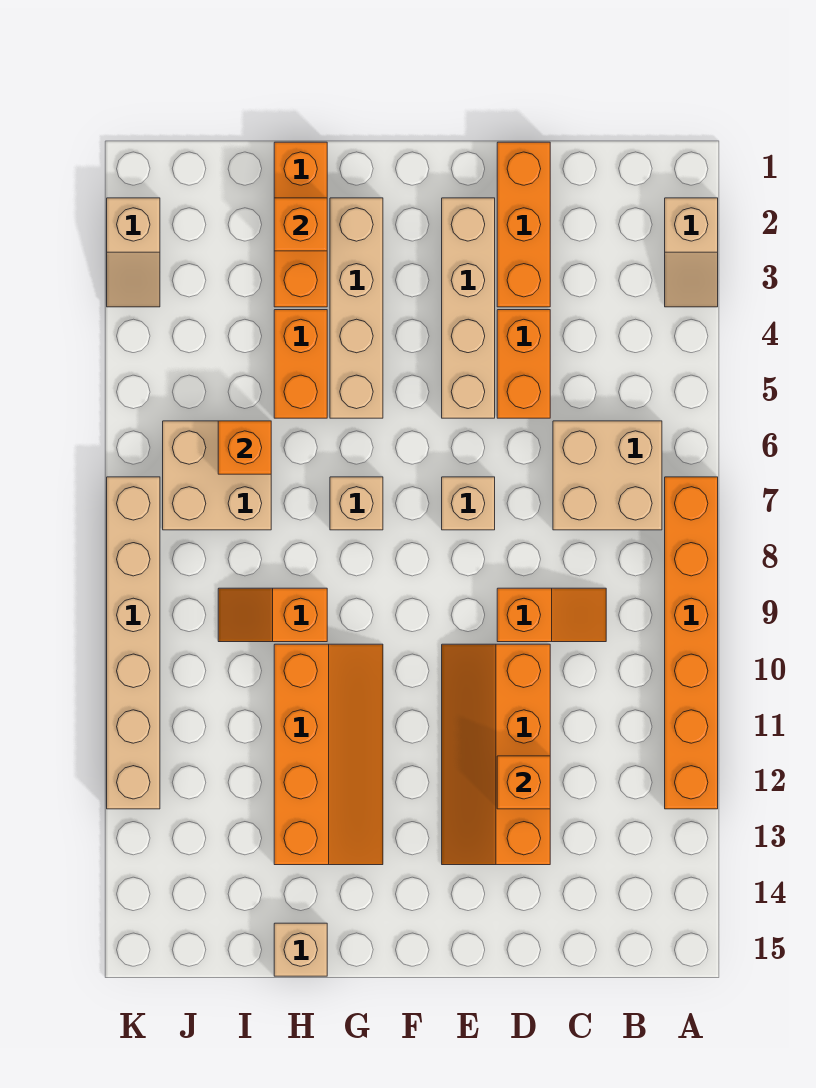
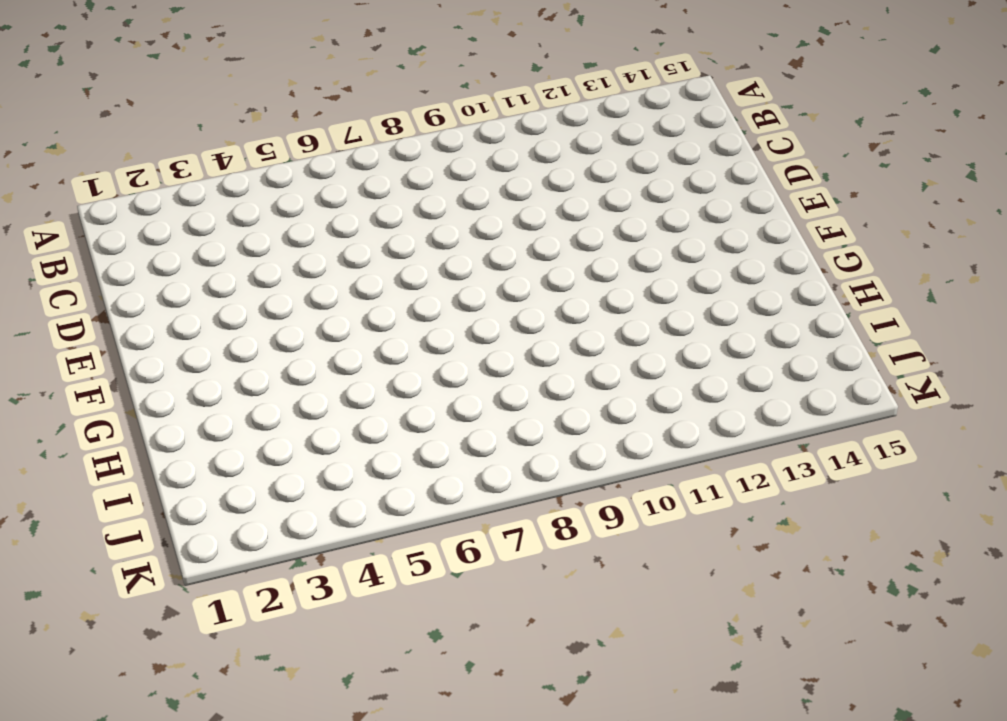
none -> tan slope A2:A3 level 1 top 2
none -> orange brick A7:A12 level 1
none -> tan brick B6:C7 level 1

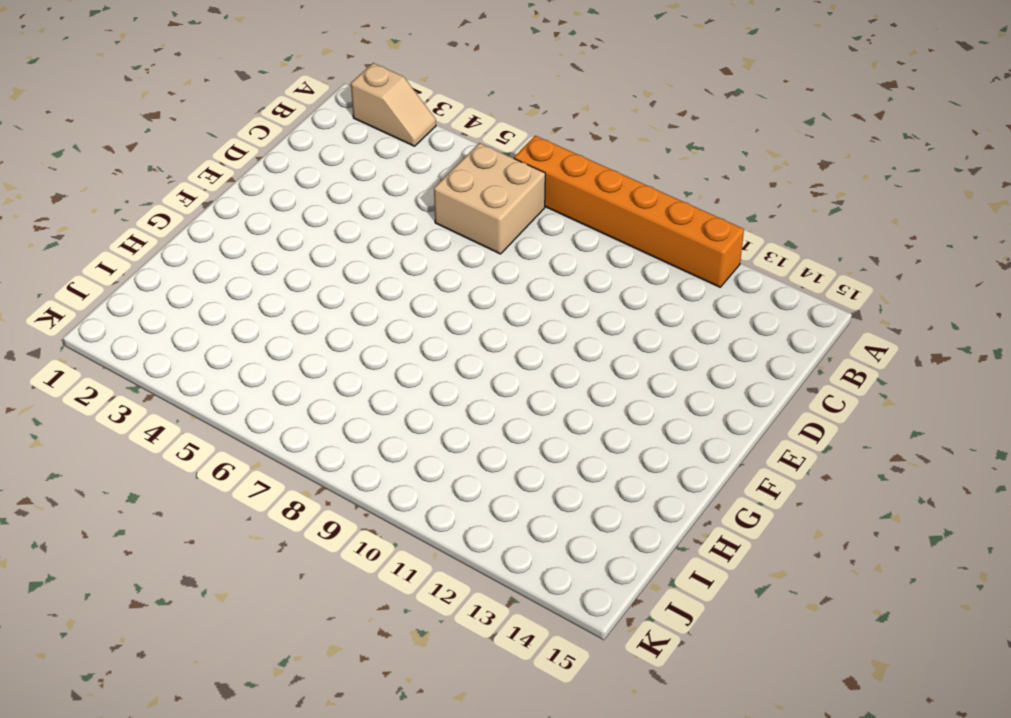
none -> orange slope C9:D9 level 1 top D
none -> orange brick D1:D3 level 1
none -> orange brick D4:D5 level 1

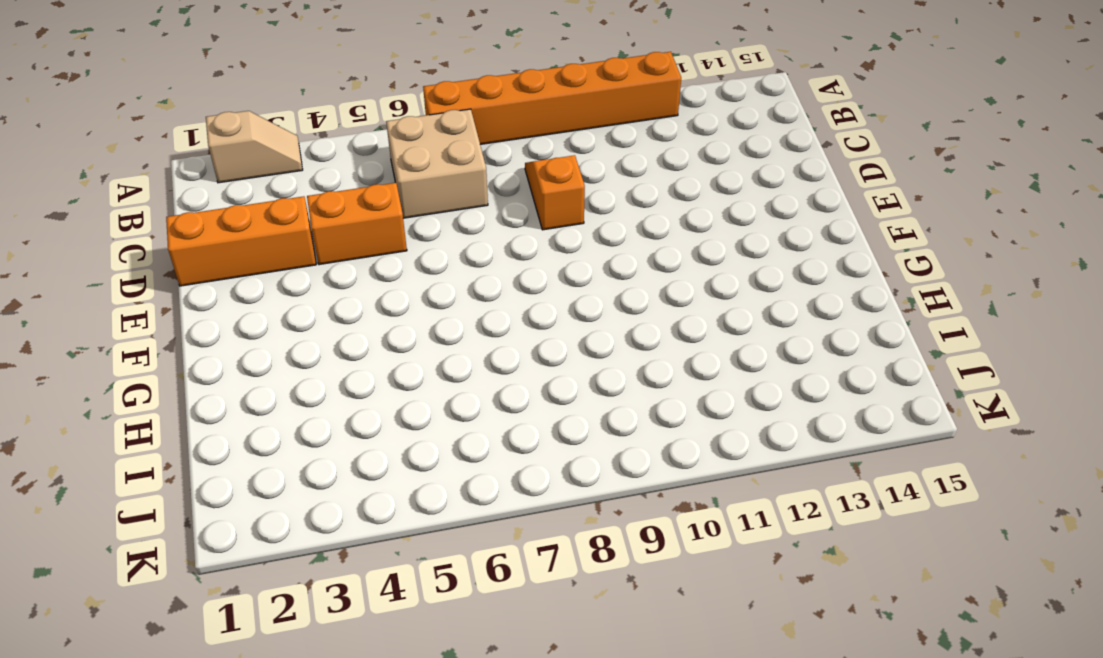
none -> orange slope D10:E13 level 1 top D
none -> tan brick E2:E5 level 1
none -> tan brick E7 level 1

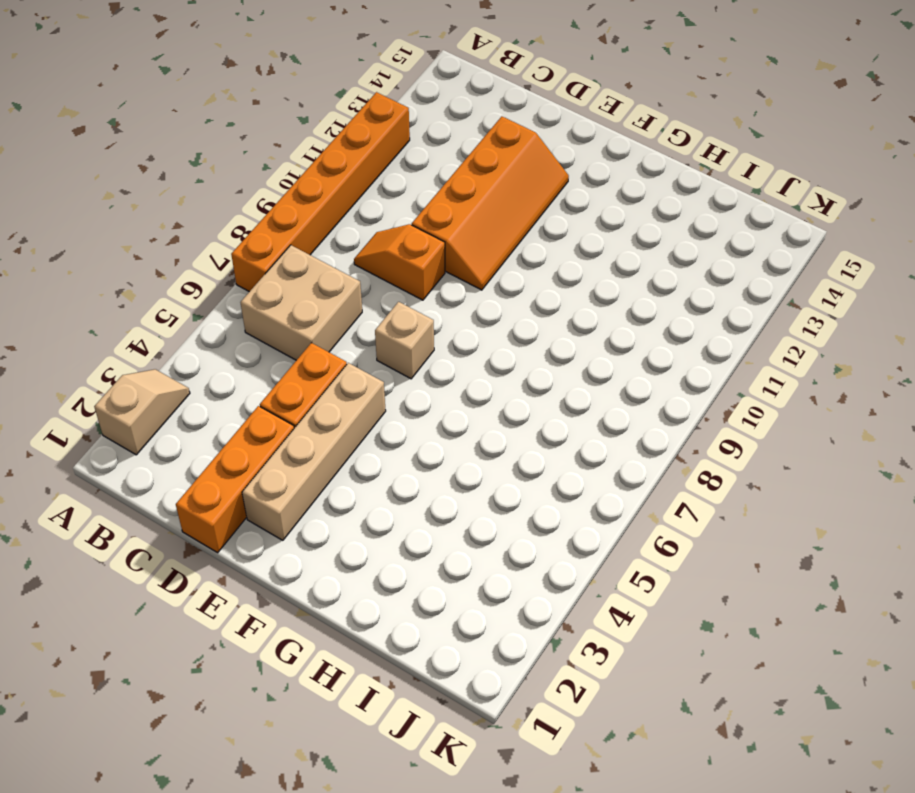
none -> tan brick G2:G5 level 1
none -> tan brick G7 level 1
none -> orange slope G10:H13 level 1 top H

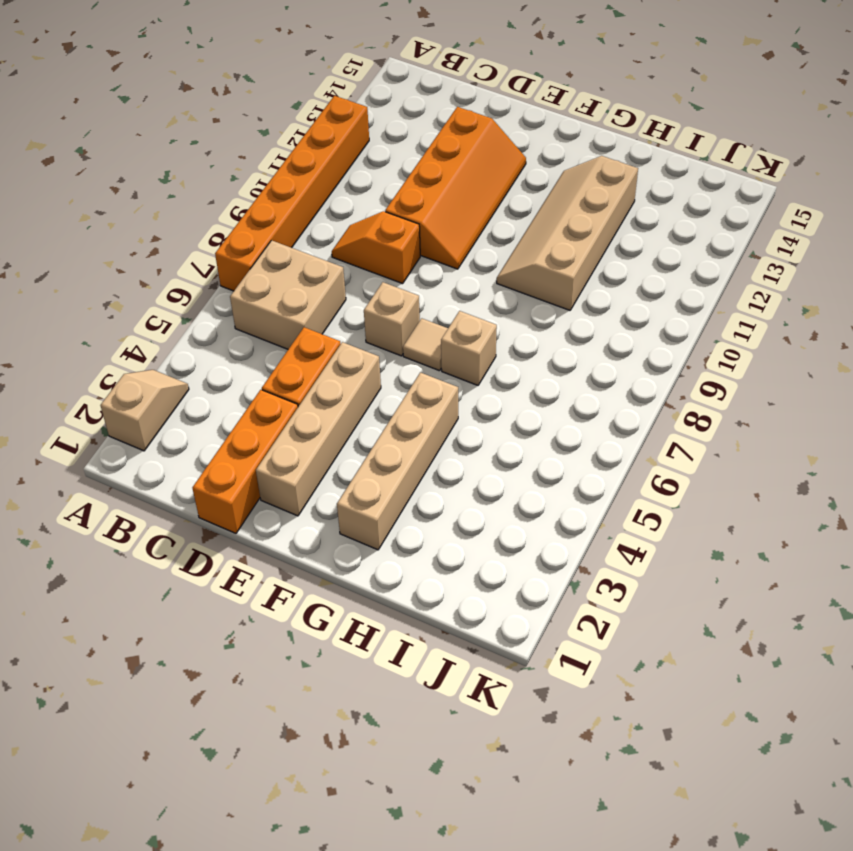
tan tile F7 level 1 -> none
tan slope G10:H13 level 1 top H -> orange slope G10:H13 level 1 top H
none -> orange brick H1:H3 level 1
none -> orange brick H4:H5 level 1
none -> orange slope H9:I9 level 1 top H

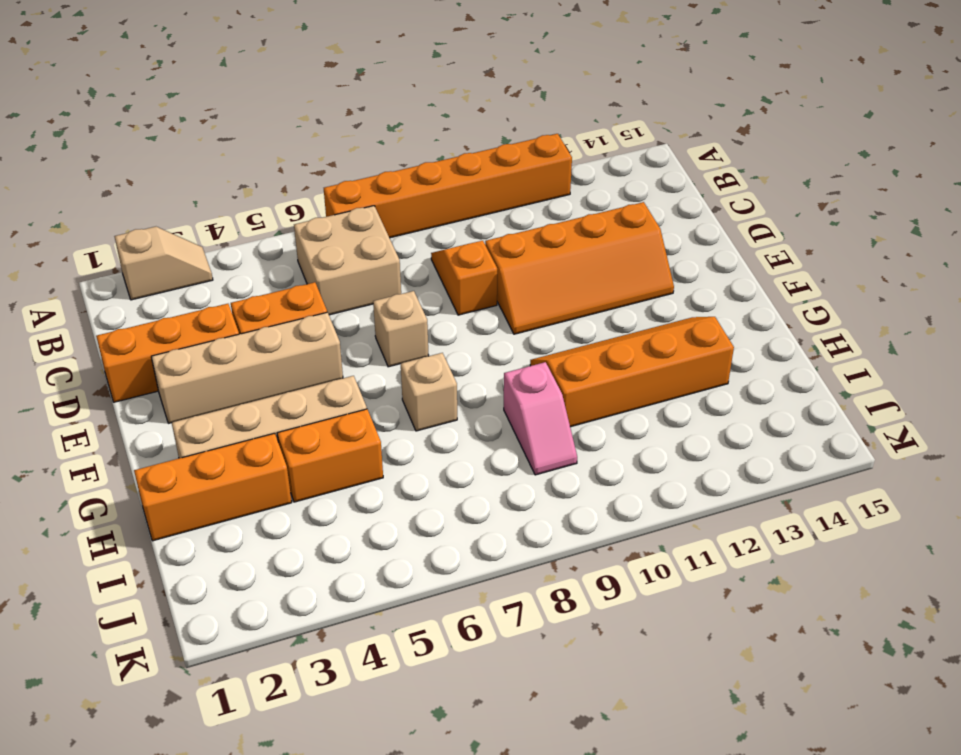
pink slope H9:I9 level 1 top H -> orange slope H9:I9 level 1 top H
none -> tan brick H15 level 1
none -> tan brick I6:J7 level 1
none -> tan slope K2:K3 level 1 top 2

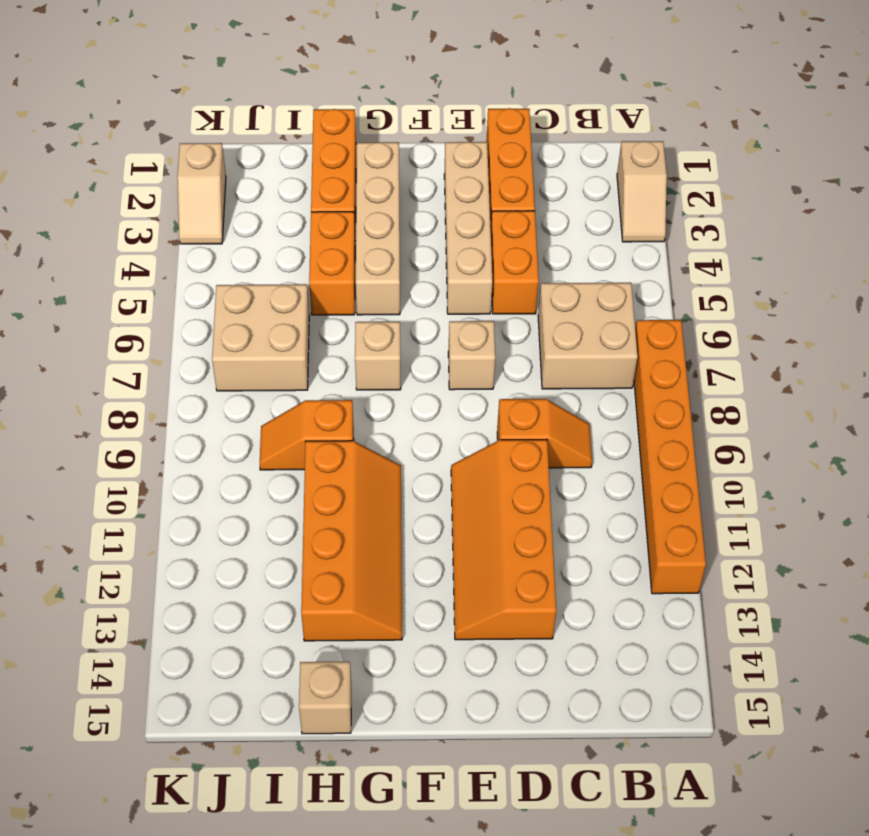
none -> tan brick K7:K12 level 1
none -> orange brick D12 level 2
none -> orange brick H2 level 2

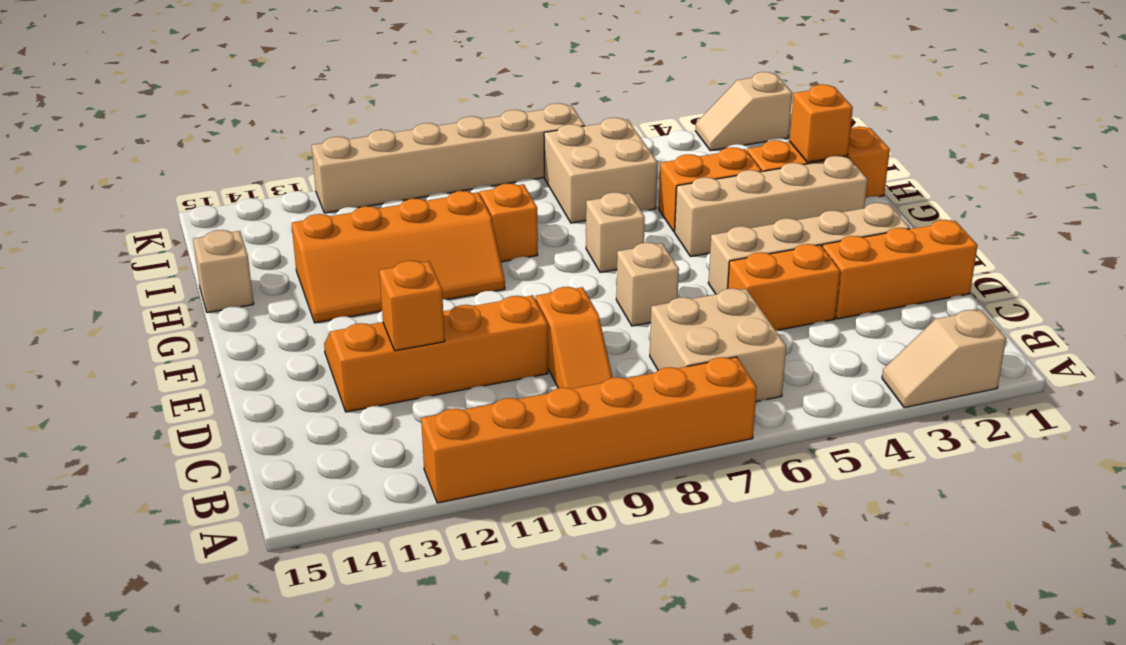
none -> orange brick I6 level 2

